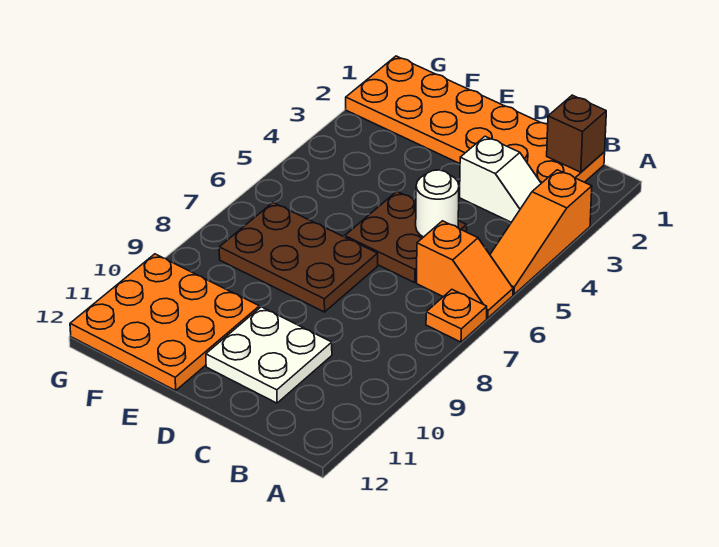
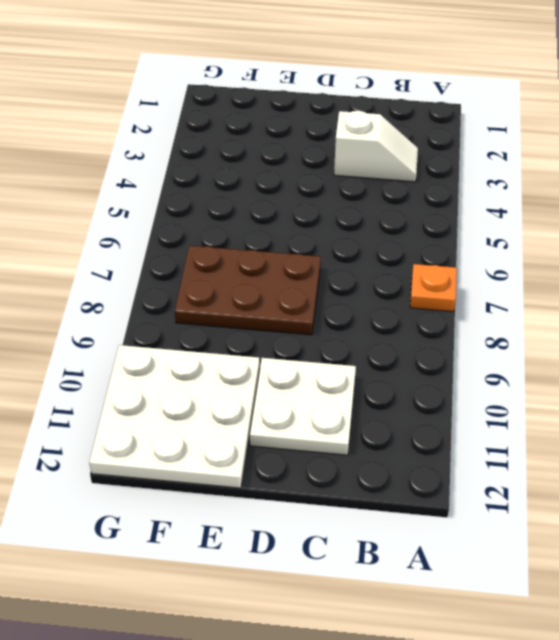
white plate E10:G12 level 1 -> orange plate E10:G12 level 1
none -> orange slope A3:A5 level 1 top 3
none -> orange slope A6:B6 level 1 top B

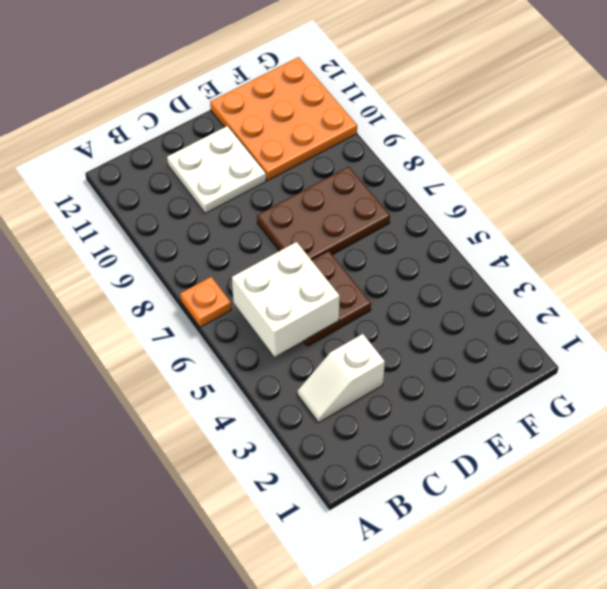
white brick B5:C6 level 2 -> white round brick C5 level 2
none -> orange slope A3:A5 level 1 top 3
none -> orange slope A6:B6 level 1 top B

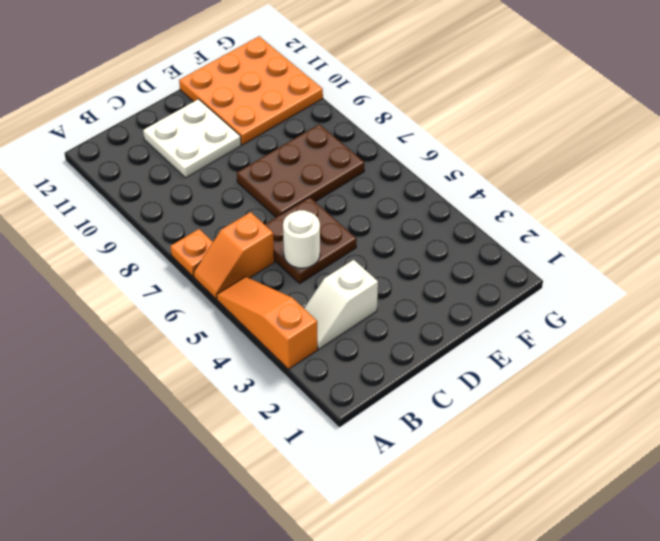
none -> orange plate B1:G2 level 1
none -> brown brick B1 level 2

